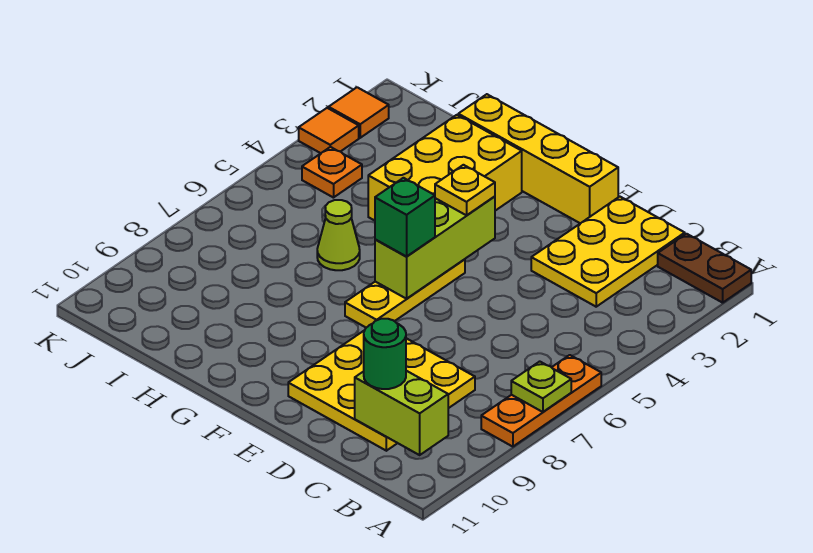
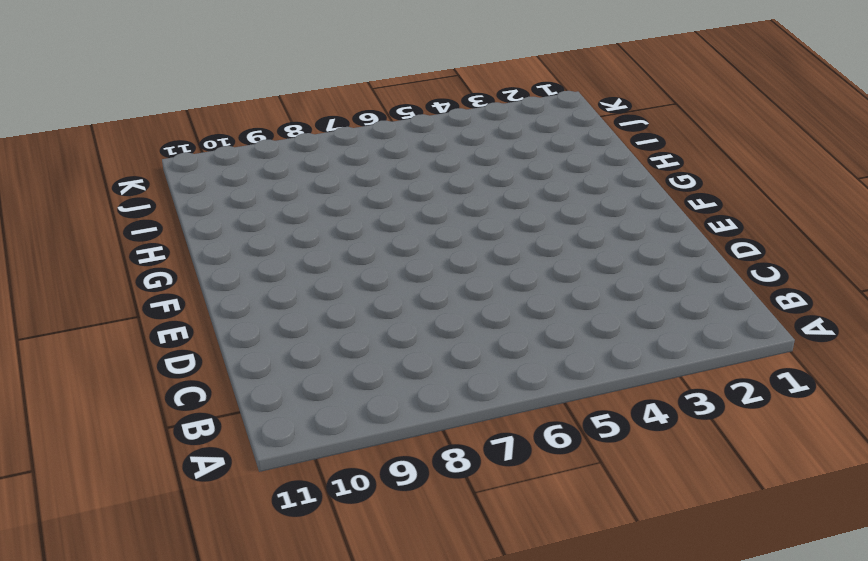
none -> brown plate A1:B1 level 1
none -> orange plate A6:A8 level 1
none -> yellow plate C1:D3 level 1

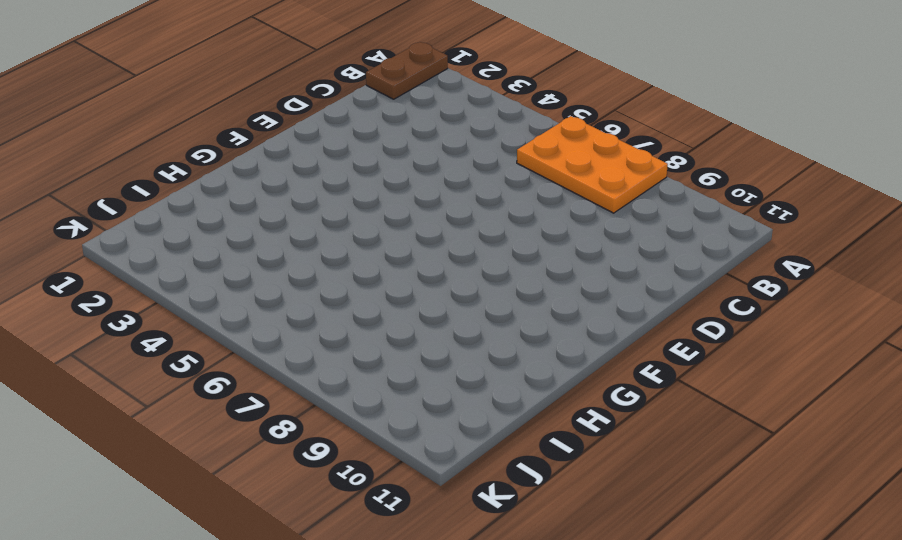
orange plate A6:B8 level 1 -> orange plate A6:A8 level 1
none -> yellow plate C1:D3 level 1
none -> yellow plate C8:E10 level 1
none -> yellow brick E1:H1 level 1

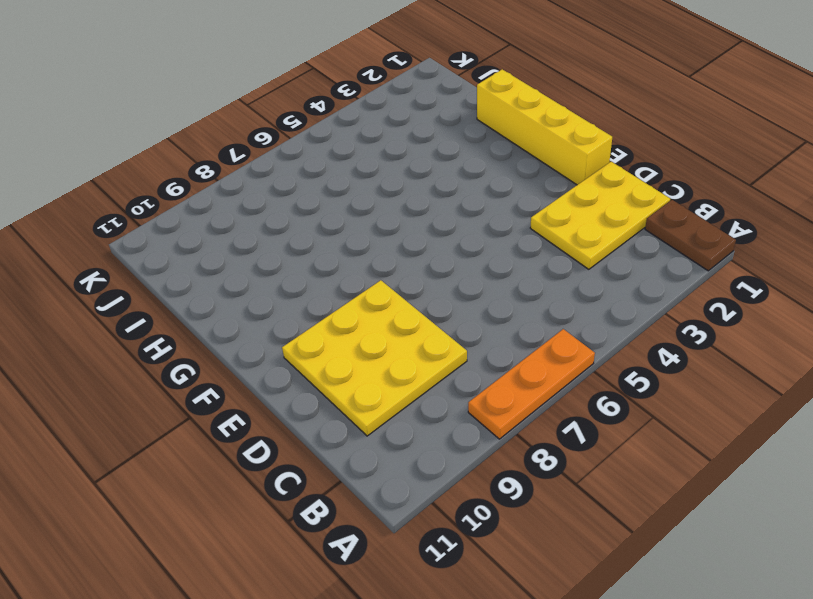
none -> yellow plate F5:F7 level 1
none -> yellow brick G2:H4 level 1
none -> lime cone H6 level 1

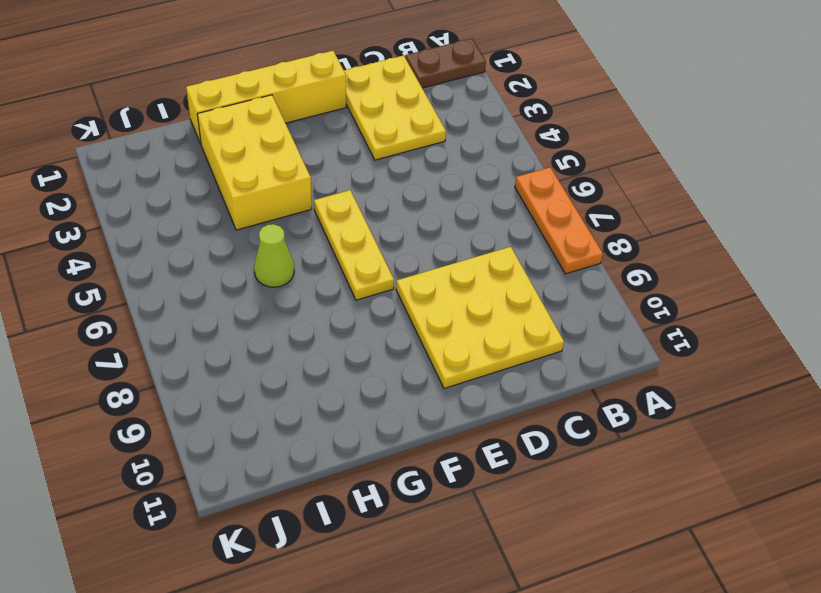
none -> orange plate J4 level 1
none -> orange tile K2 level 1
none -> orange tile K3 level 1

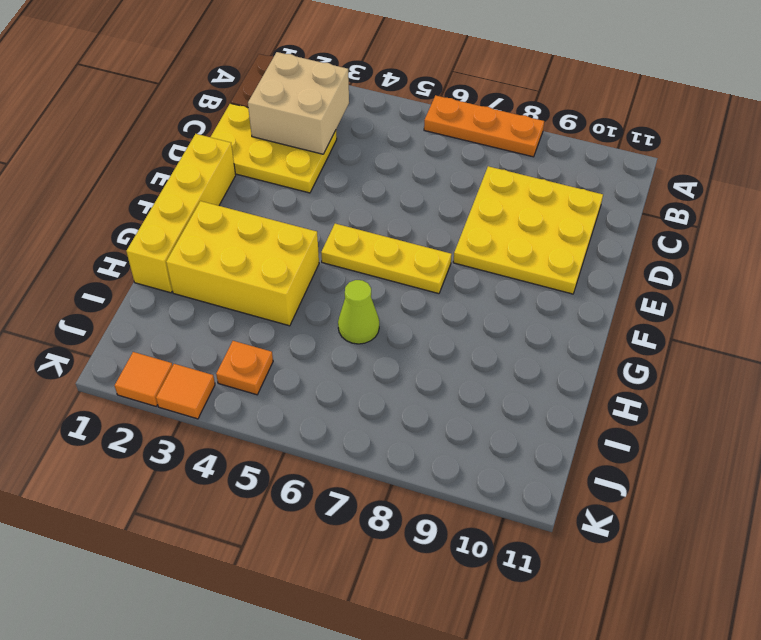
tan brick B2:C3 level 2 -> none
none -> lime plate A7 level 2
none -> lime brick B10:C10 level 2
none -> lime brick F4:F6 level 2

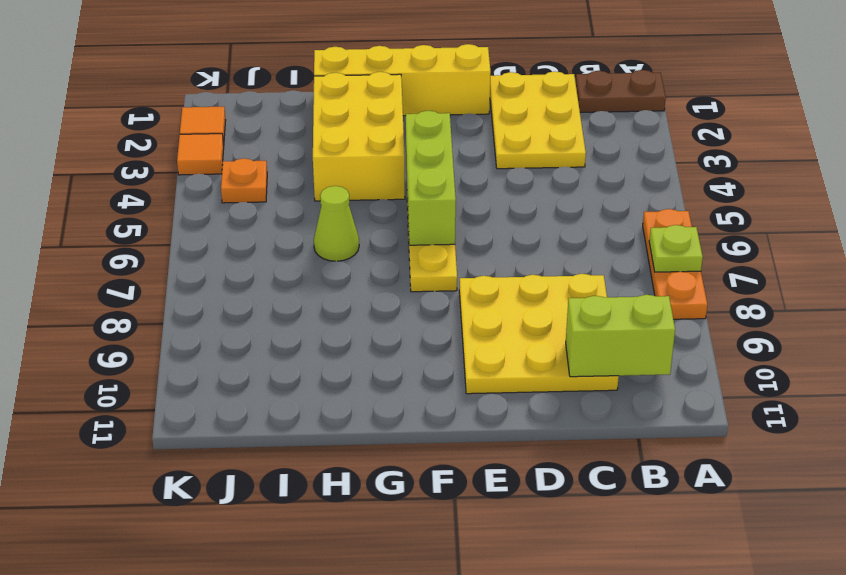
none -> green round brick C10 level 3
none -> yellow plate F4 level 3
none -> green brick F6 level 3

